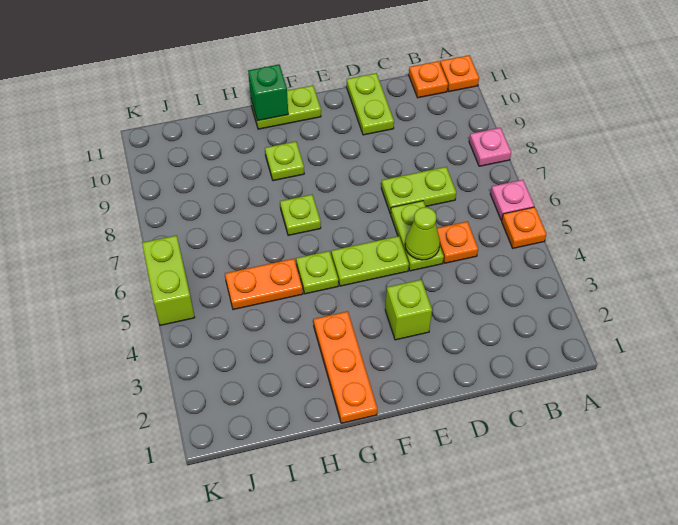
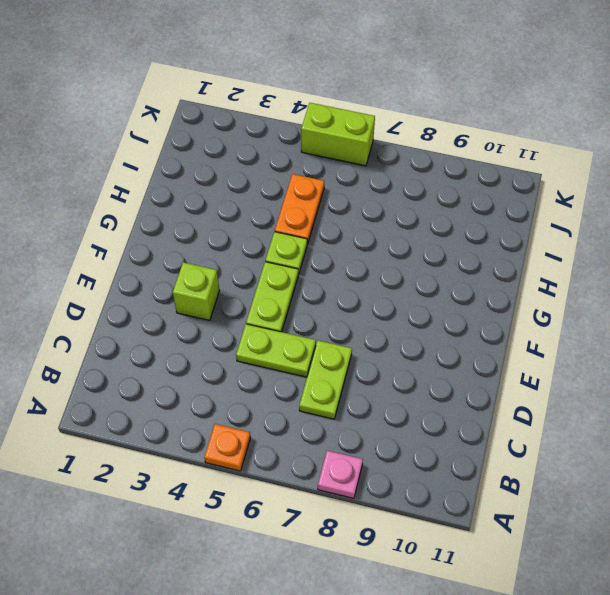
none -> pink plate A6 level 1
none -> orange plate A11 level 1
none -> orange plate B11 level 1

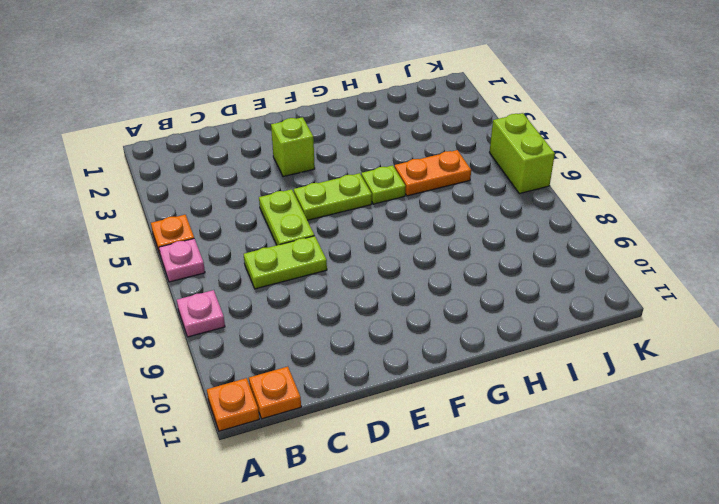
none -> orange plate C5 level 1
none -> lime plate D10:D11 level 1
none -> lime plate F11:G11 level 1

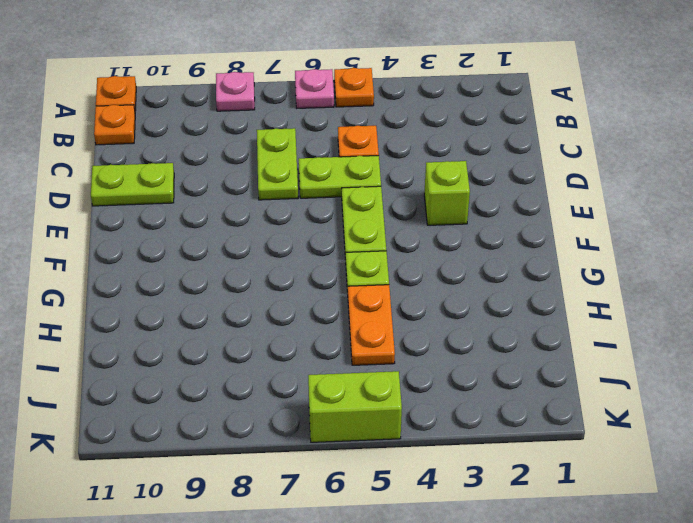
none -> lime plate F11:G11 level 1
none -> orange plate G1:G3 level 1
none -> lime plate G7 level 1

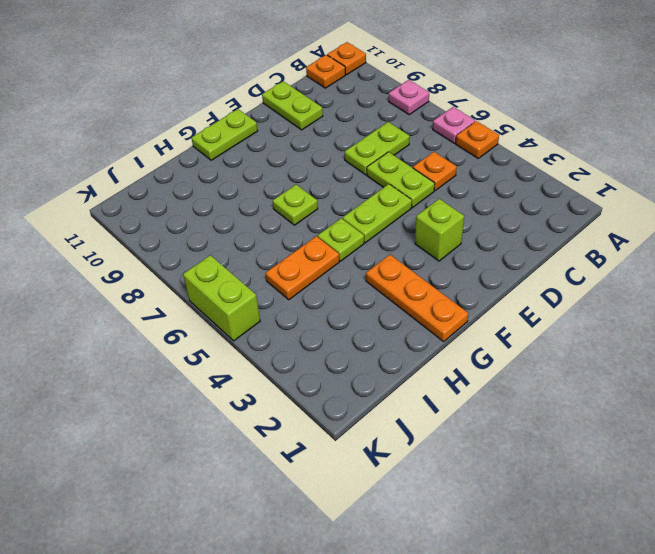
none -> lime plate G9 level 1
none -> lime cone D5 level 2
none -> green brick G11 level 2

